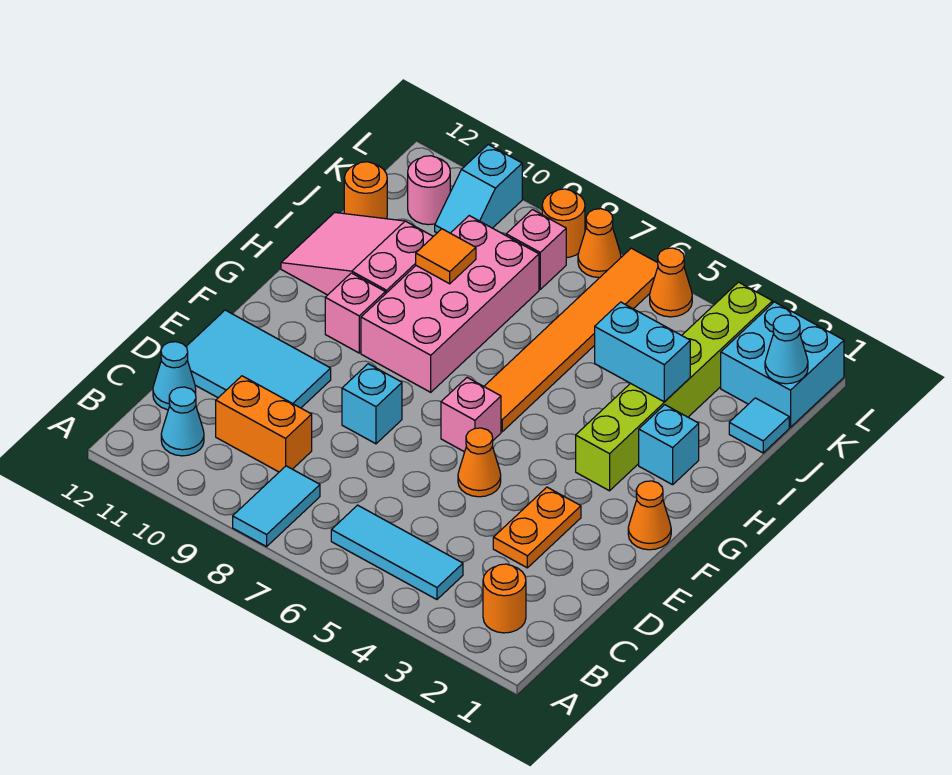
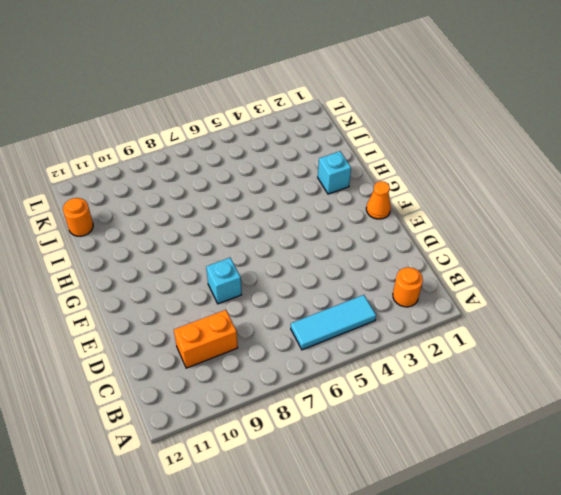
none -> cyan tile A8:B8 level 1
none -> cyan cone B11 level 1
none -> cyan cone C12 level 1
none -> orange plate D3:E3 level 1

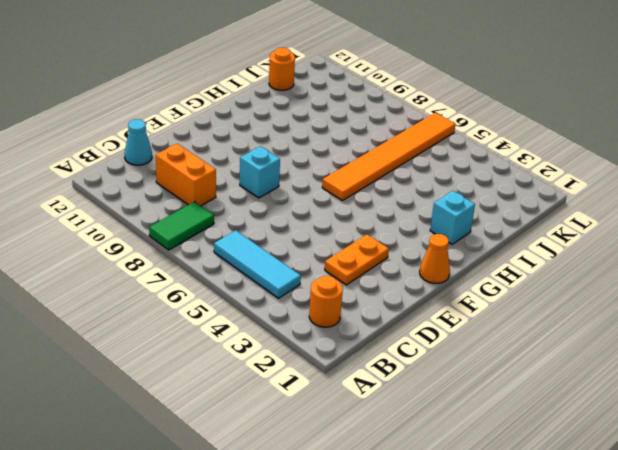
green tile A8:B8 level 1 -> cyan tile A8:B8 level 1
none -> cyan cone B11 level 1
none -> cyan tile D10:E12 level 1
none -> orange cone E5 level 1
none -> pink brick F6 level 1

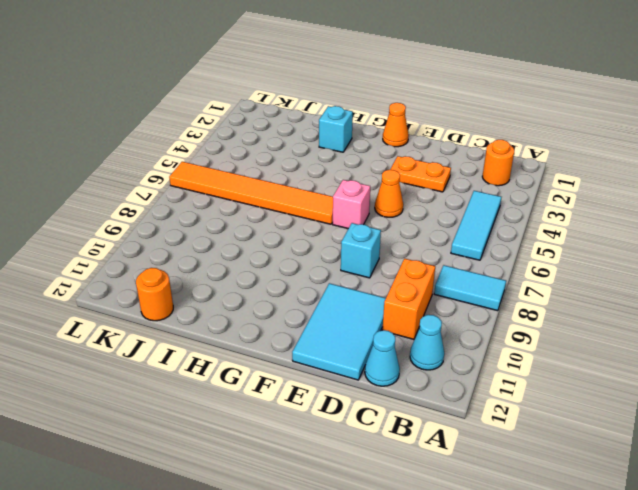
none -> lime brick G3:L3 level 1
none -> pink brick G8:J9 level 1
none -> pink brick G10 level 1
none -> pink slope H10:I12 level 1 top 10

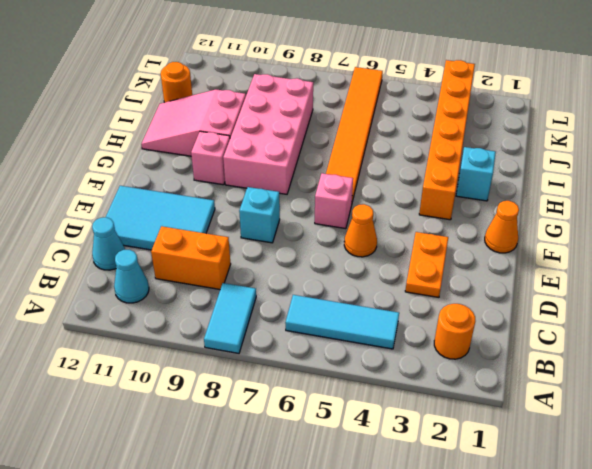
orange brick G3:L3 level 1 -> lime brick G3:L3 level 1
none -> cyan tile J1 level 1
none -> cyan brick K1:L2 level 1
none -> pink brick K8 level 1
none -> cyan slope K10:L10 level 1 top L

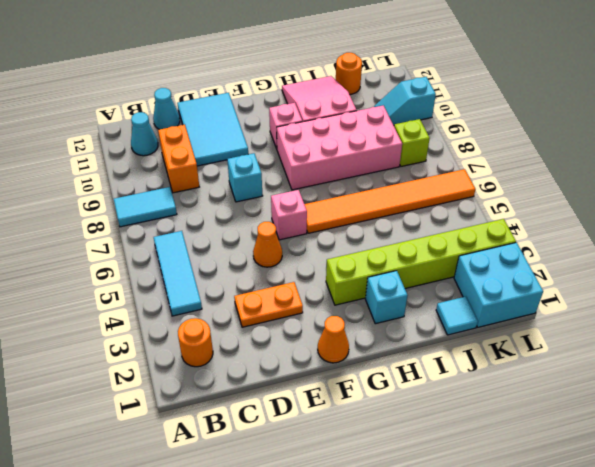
lime brick K8 level 1 -> pink brick K8 level 1
none -> pink round brick K11 level 1
none -> orange cone L5 level 1
none -> orange cone L7 level 1
none -> orange round brick L8 level 1

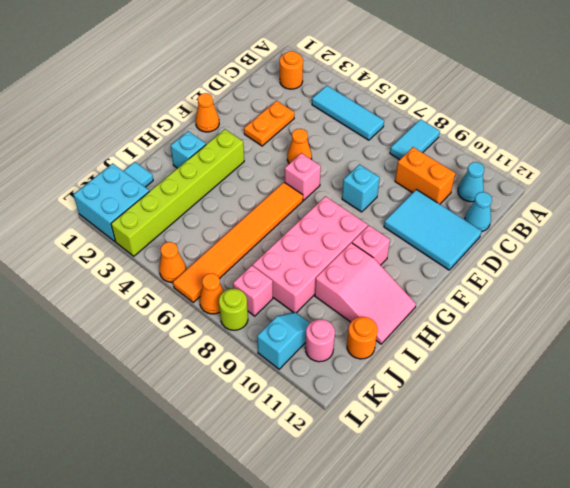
lime round brick L8 level 1 -> orange round brick L8 level 1
none -> cyan brick I3:I4 level 2
none -> orange tile I9 level 2
none -> cyan cone K1 level 2

